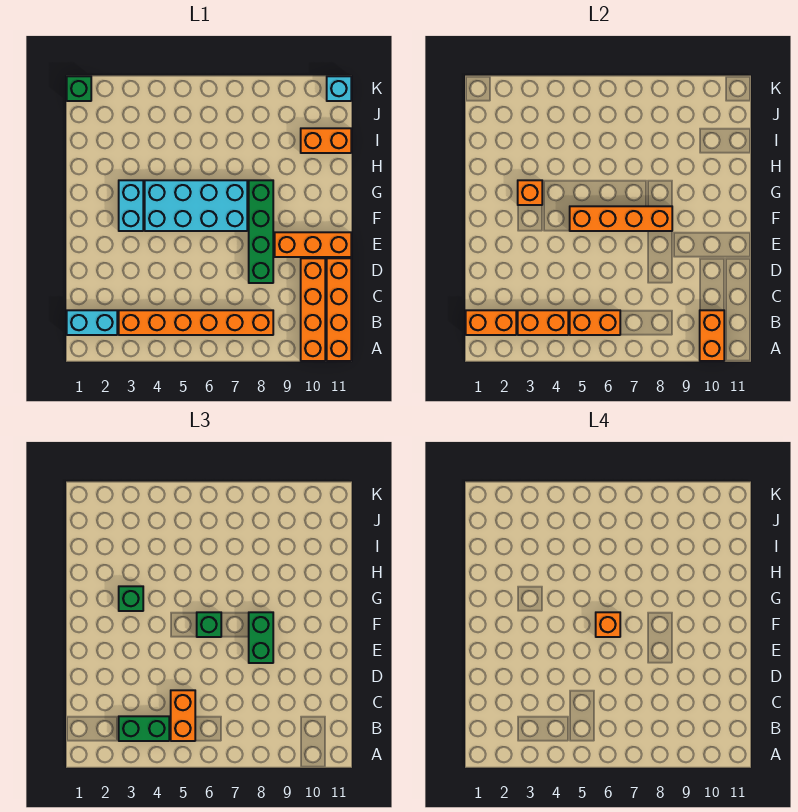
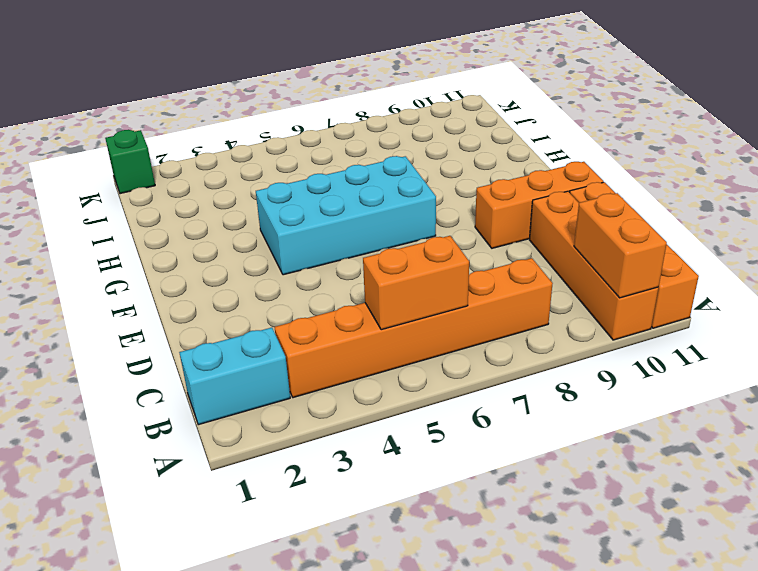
none -> green brick D8:G8 level 1
none -> cyan brick F3:G3 level 1
none -> orange brick I10:I11 level 1

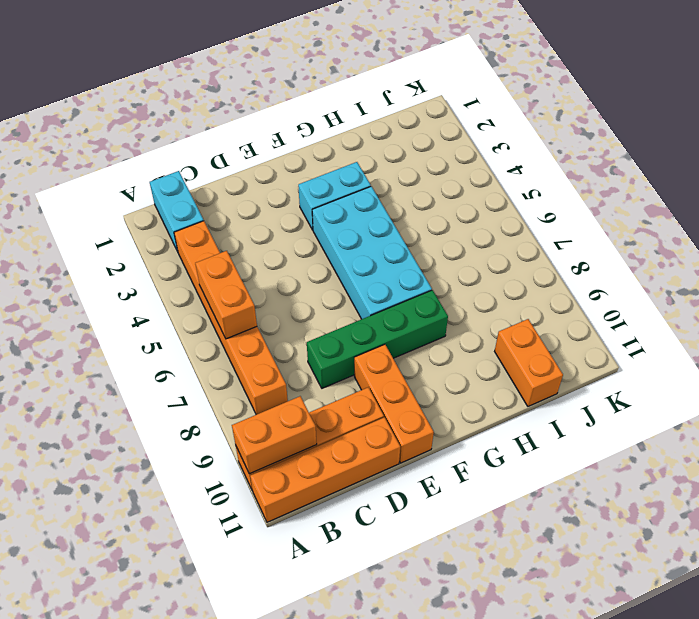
none -> green brick K1 level 1
none -> cyan brick K11 level 1
none -> orange brick B1:B2 level 2

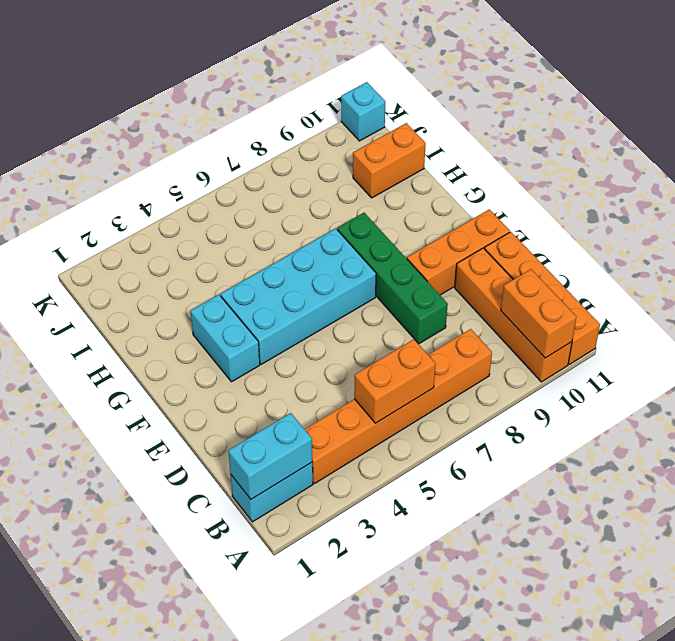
cyan brick B1:B2 level 2 -> orange brick B1:B2 level 2
none -> green brick K1 level 1
none -> orange brick B3:B4 level 2
none -> orange brick F5:F8 level 2

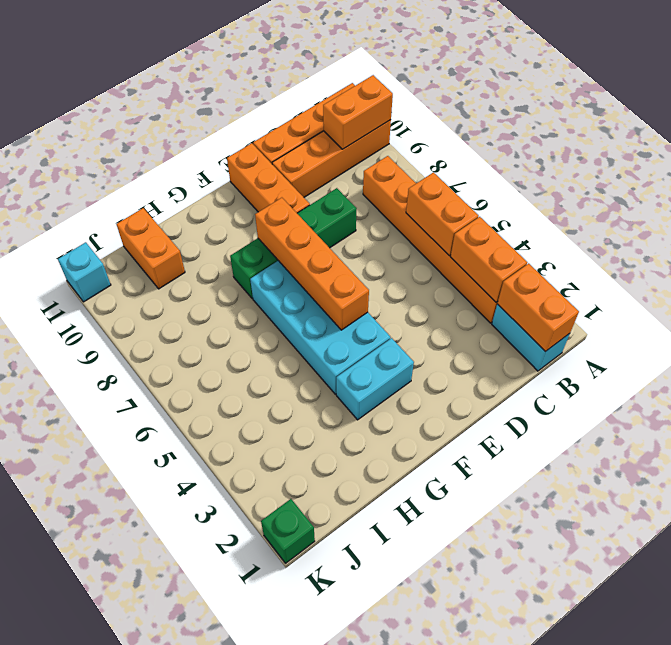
none -> orange brick G3 level 2
none -> green brick B3:B4 level 3
none -> orange brick B5:C5 level 3

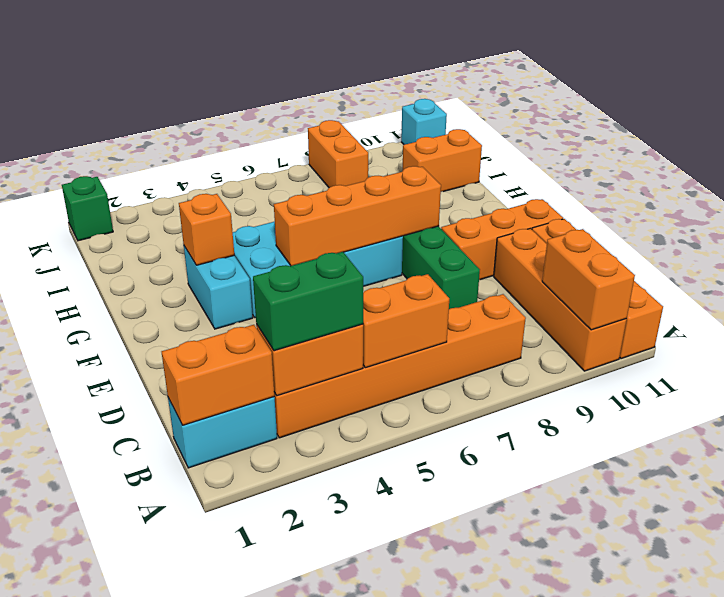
orange brick J8:K8 level 1 -> orange brick B5:C5 level 3
none -> green brick E8:F8 level 3
none -> green brick F6 level 3
none -> green brick G3 level 3

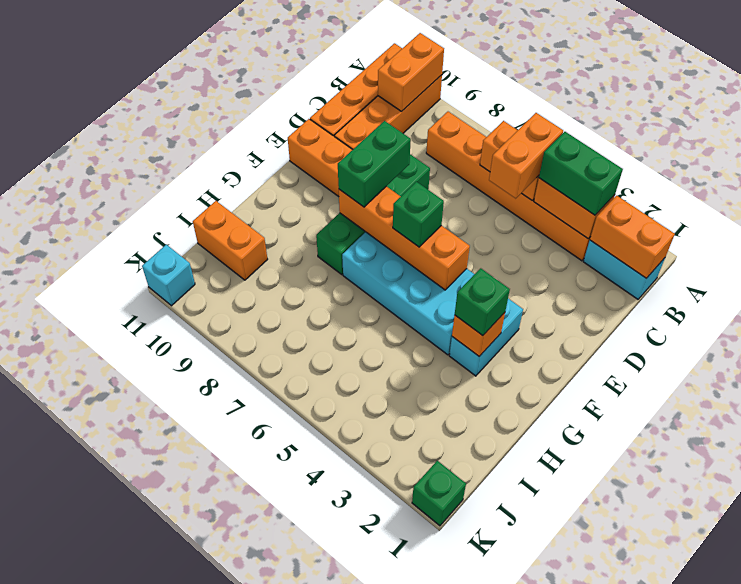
none -> orange brick F6 level 4

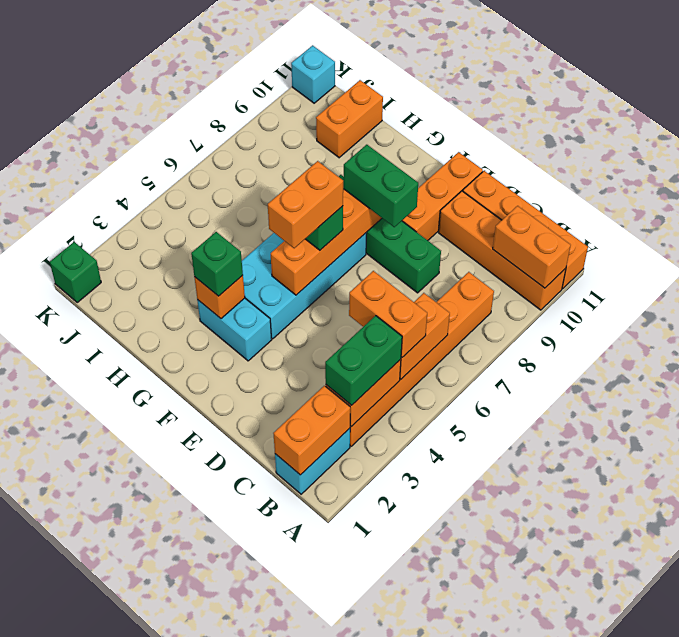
orange brick F5:F6 level 4 -> orange brick F6 level 4

